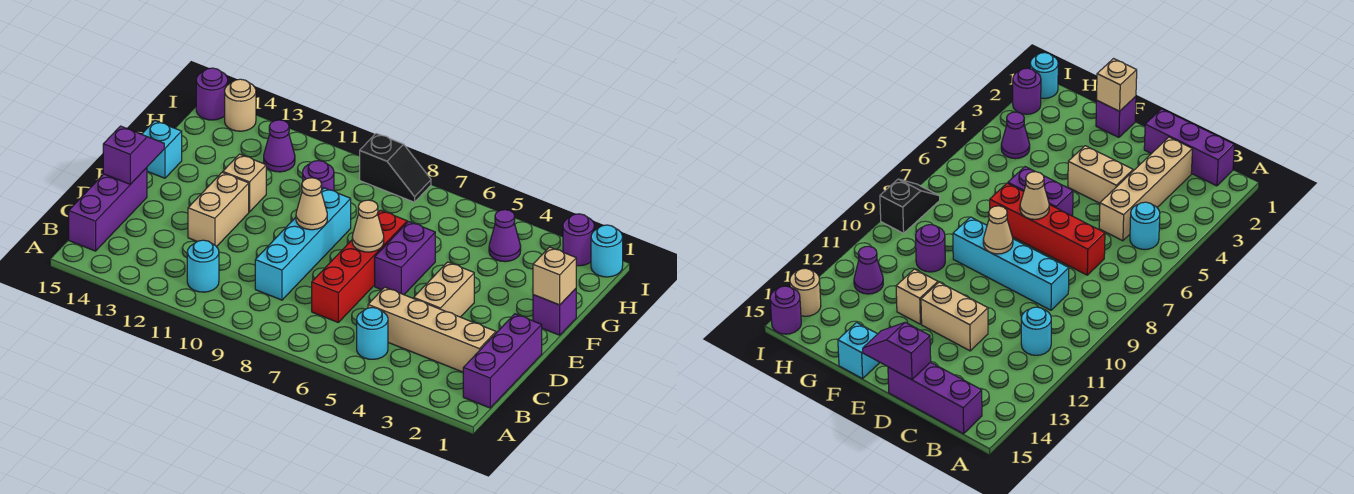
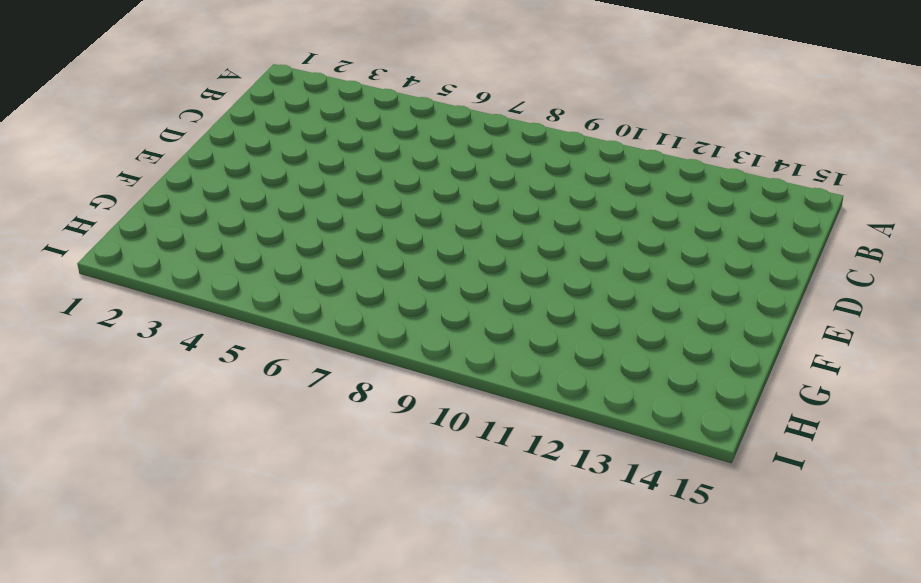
none -> purple brick B1:D1 level 1
none -> cyan round brick B5 level 1
none -> cyan round brick B11 level 1

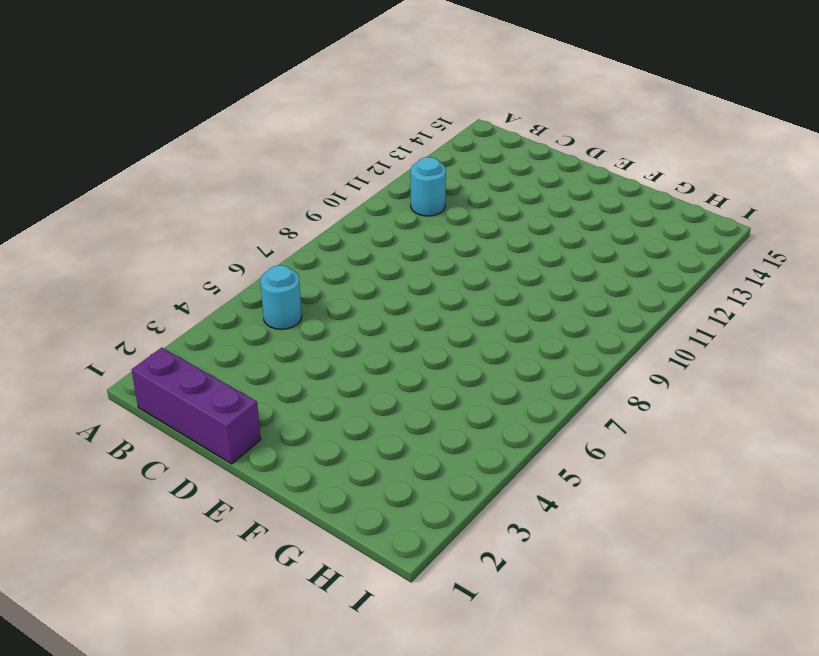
none -> purple brick B15:D15 level 1
none -> tan brick C2:C5 level 1
none -> red brick C7:F7 level 1

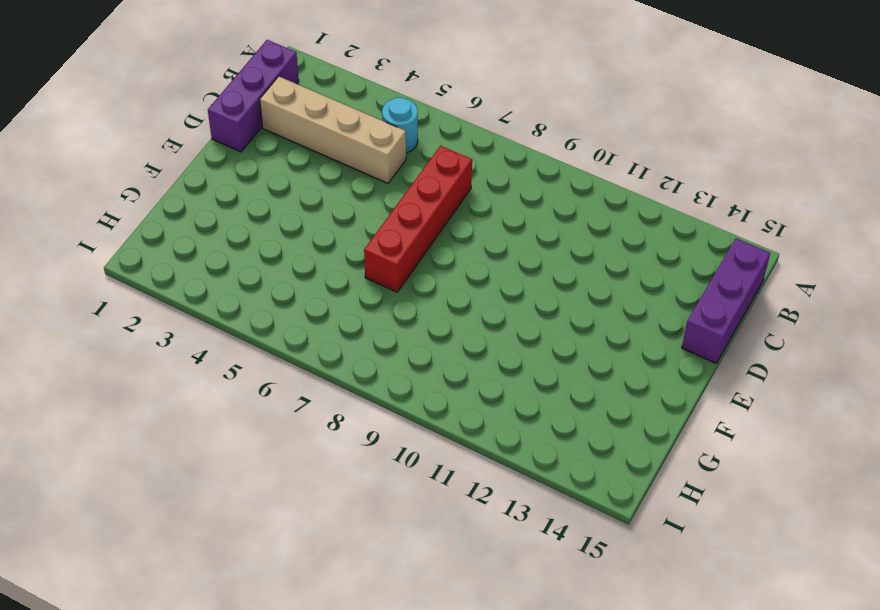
none -> cyan round brick B11 level 1
none -> cyan brick C9:F9 level 1
none -> tan brick D4:E4 level 1

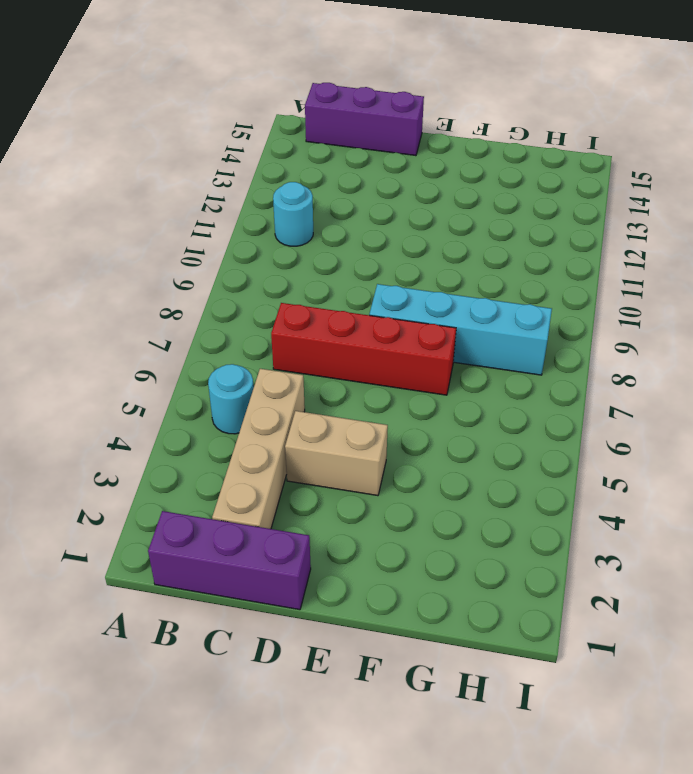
cyan brick E8:H8 level 1 -> cyan brick C9:F9 level 1
none -> tan brick D12:E12 level 1
none -> purple brick E6:F6 level 1
none -> purple brick F1 level 1

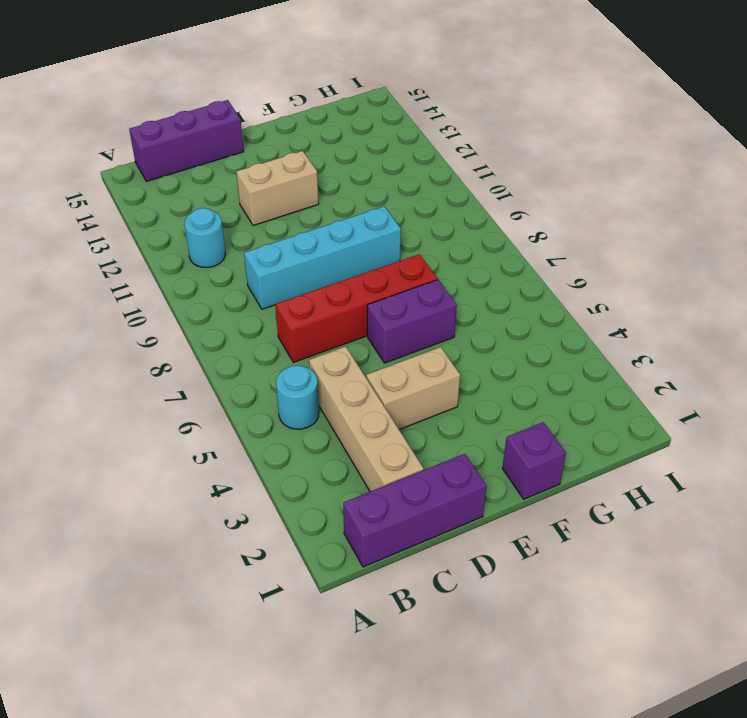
none -> tan brick F12 level 1
none -> cyan brick F15 level 1
none -> purple round brick G10 level 1

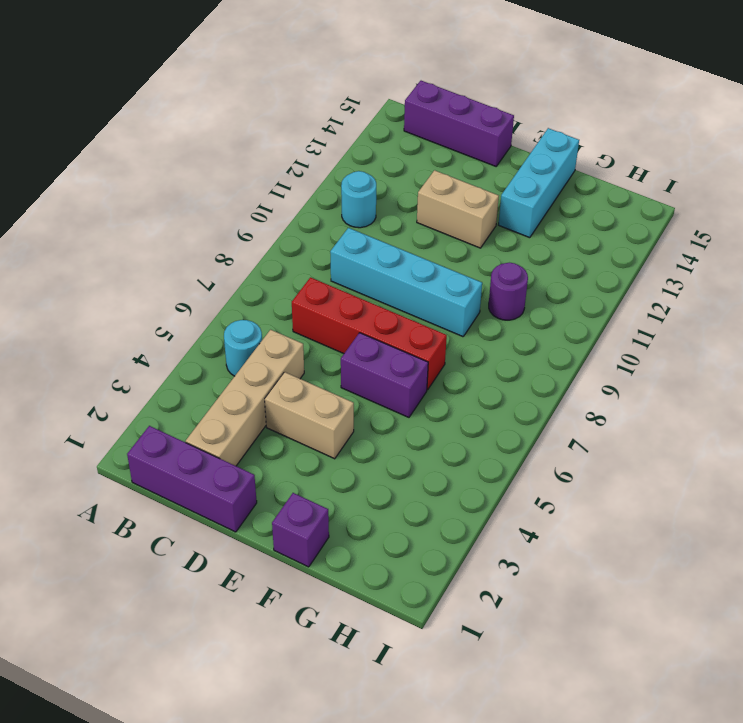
cyan brick F13:F15 level 1 -> cyan brick F15 level 1
none -> tan brick F12 level 1
none -> purple cone H4 level 1
none -> purple cone H12 level 1

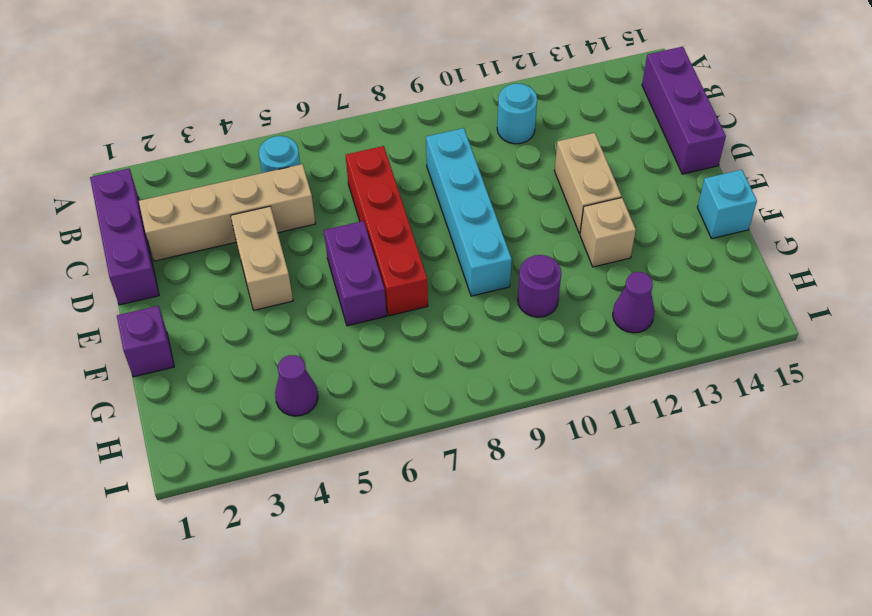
none -> cyan round brick I1 level 1
none -> purple round brick I2 level 1
none -> black slope I8:I9 level 1 top 9

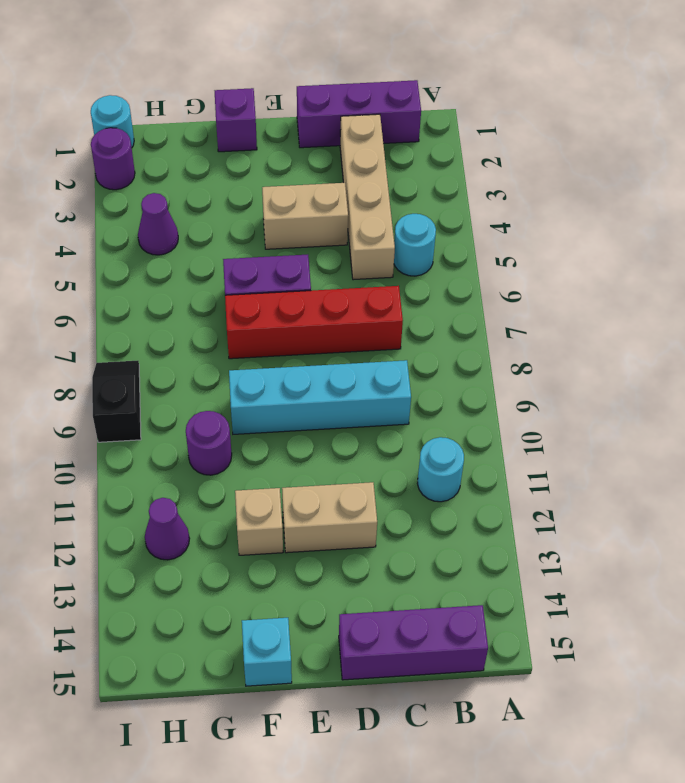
none -> tan round brick I14 level 1
none -> purple round brick I15 level 1
none -> purple slope D15:E15 level 2 top D

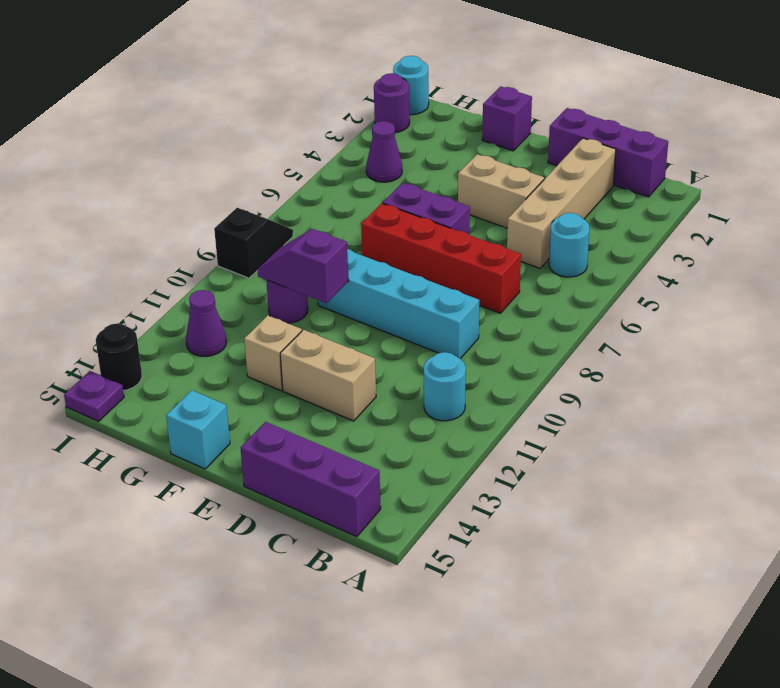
purple slope F10:G10 level 2 top F -> purple slope D15:E15 level 2 top D
black round brick I14 level 1 -> tan round brick I14 level 1
purple plate I15 level 1 -> purple round brick I15 level 1
none -> tan cone E7 level 2
none -> tan cone E9 level 2
none -> tan brick F1 level 2

